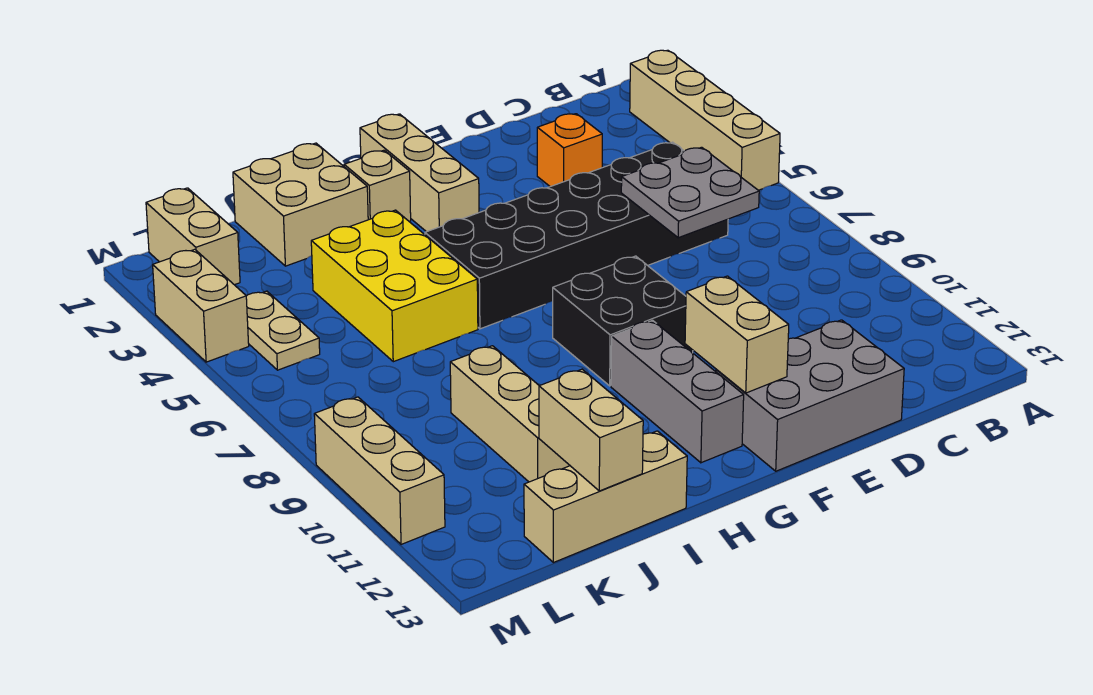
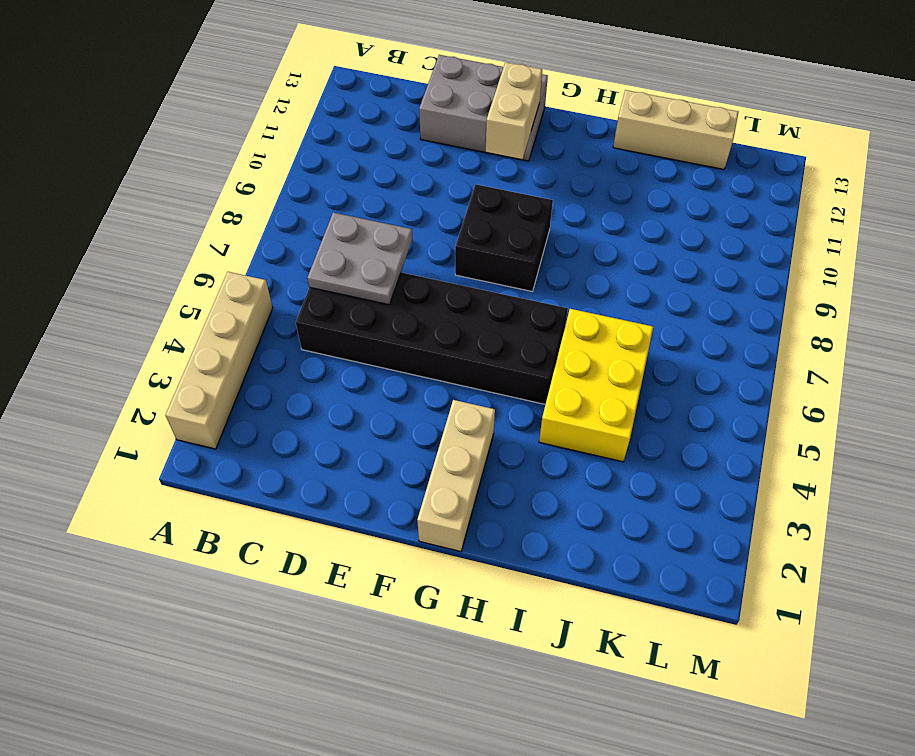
none -> orange brick D3 level 1
none -> grey brick G10:G12 level 1
none -> tan brick H2 level 1

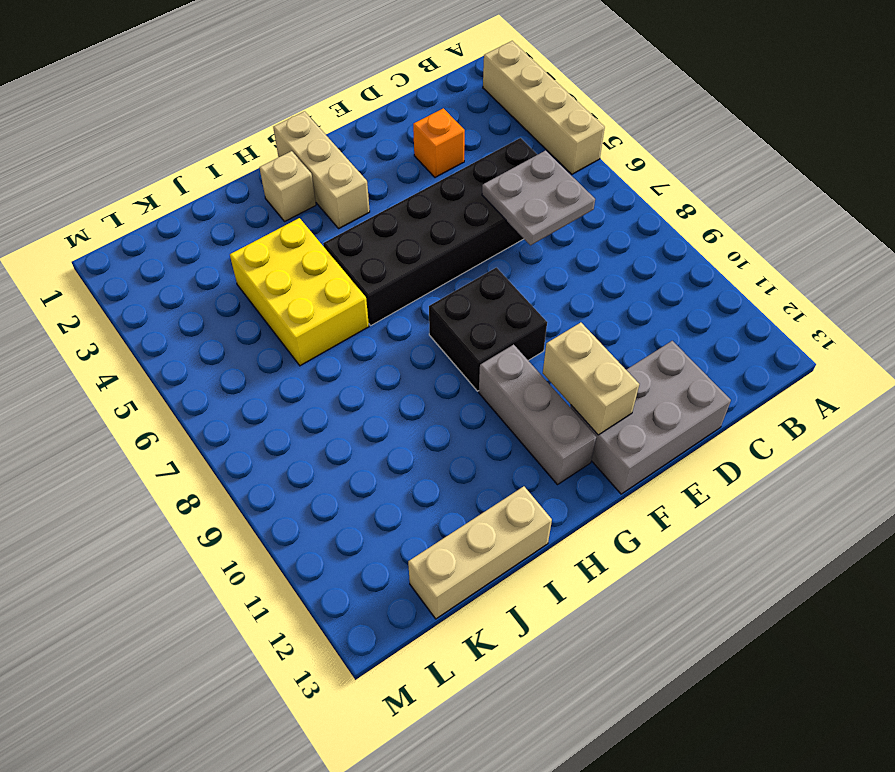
none -> tan brick I1:J2 level 1
none -> tan brick J9:J11 level 1
none -> tan brick L1:L2 level 1

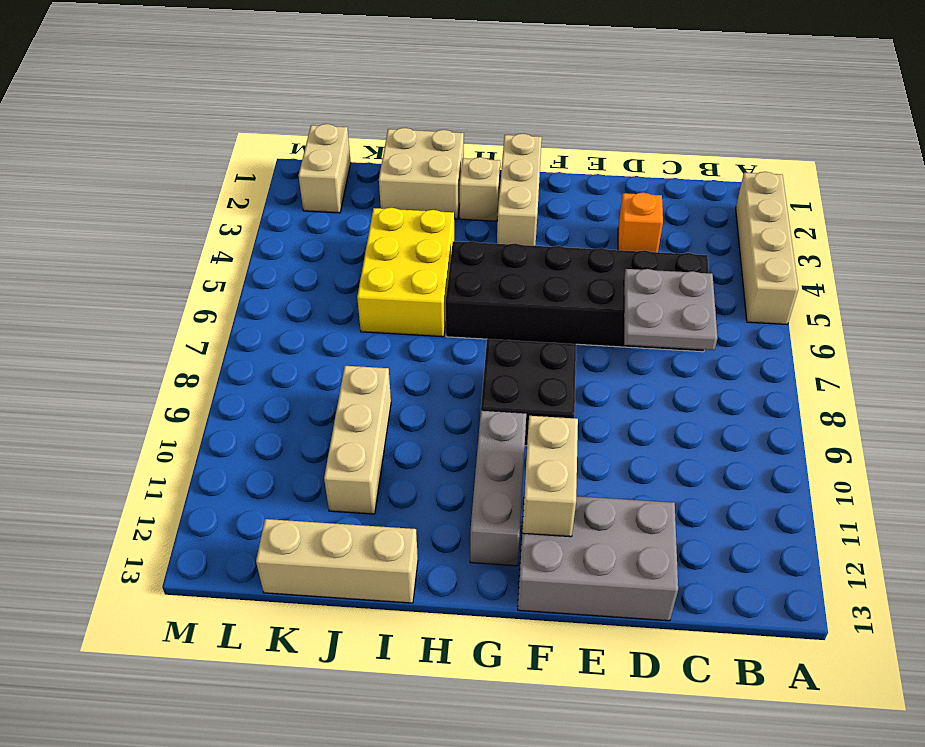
none -> tan plate L4:L5 level 1
none -> tan brick M3:M4 level 1
none -> tan brick M9:M11 level 1

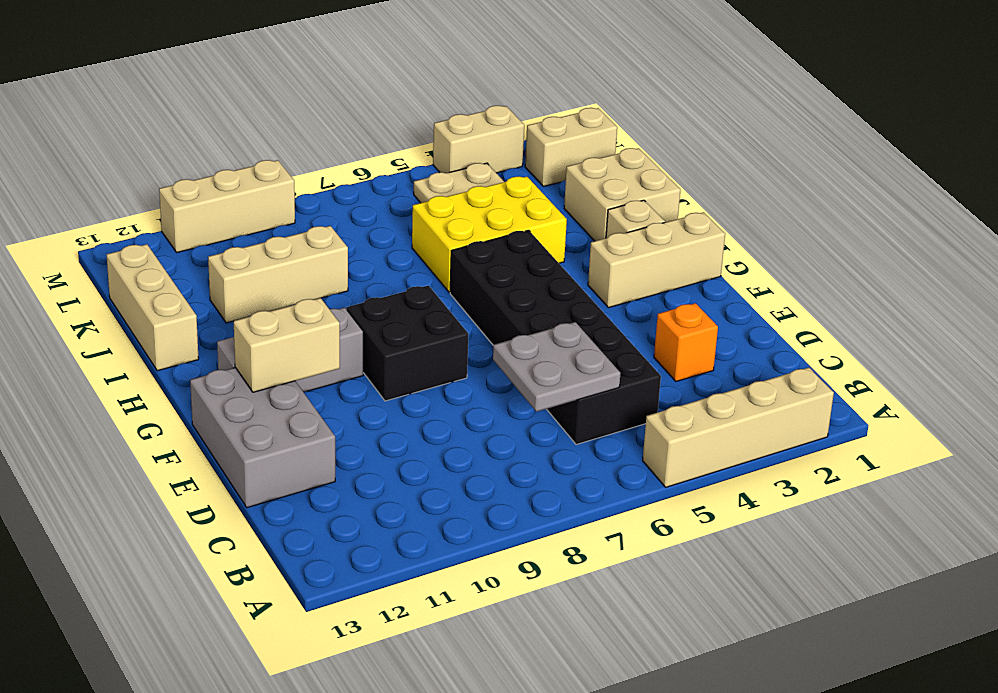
none -> tan brick J12:J13 level 2

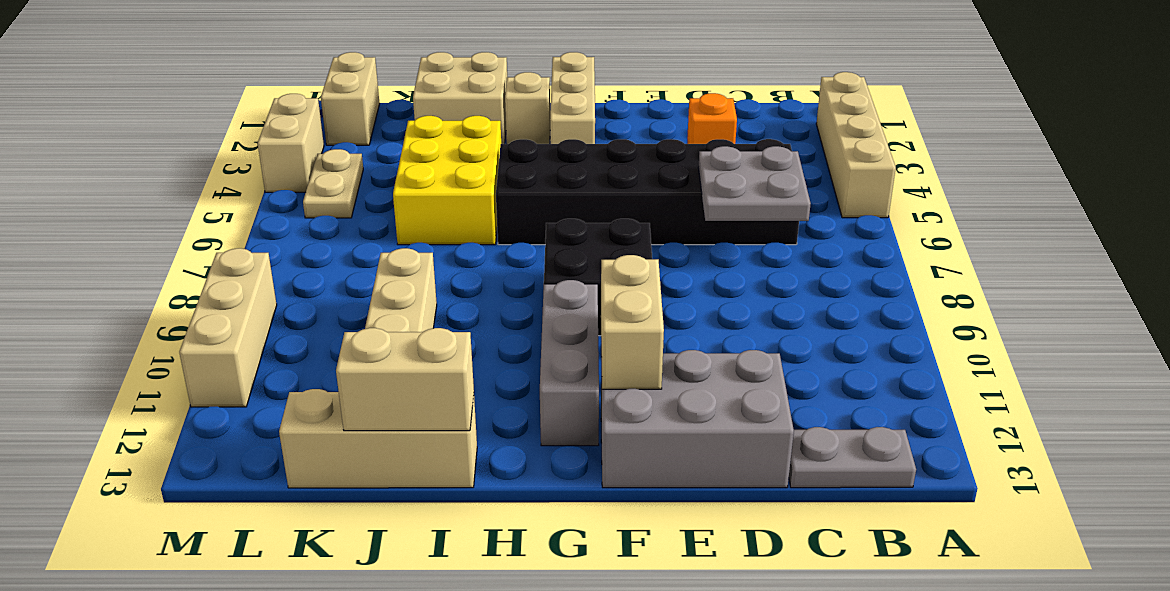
grey plate B13:C13 level 1 -> none
tan brick I13:J13 level 2 -> tan brick J12:J13 level 2

